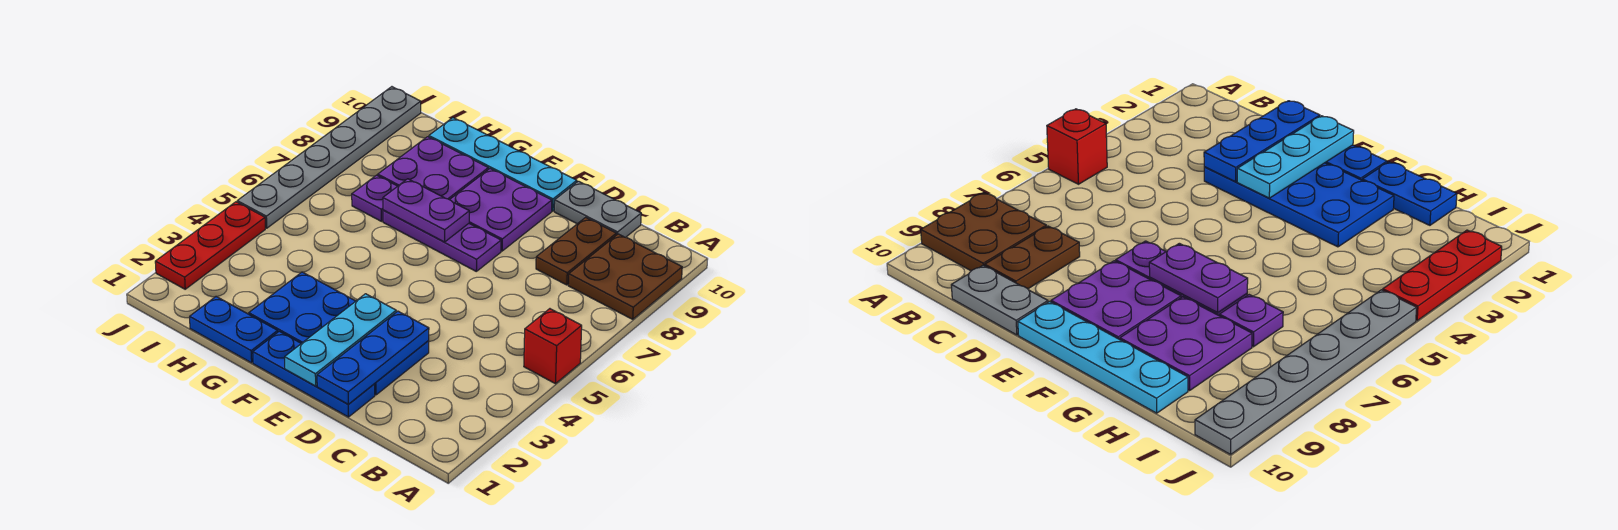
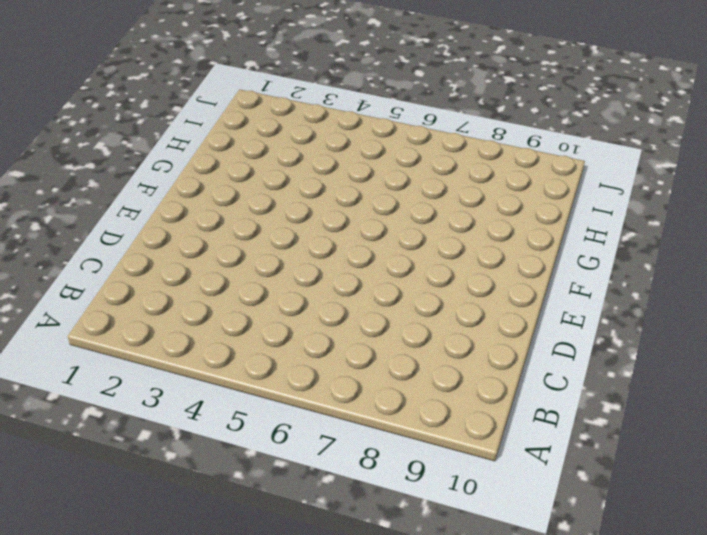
none -> red brick A5 level 1
none -> brown plate A8:B9 level 1
none -> brown plate C8:C9 level 1

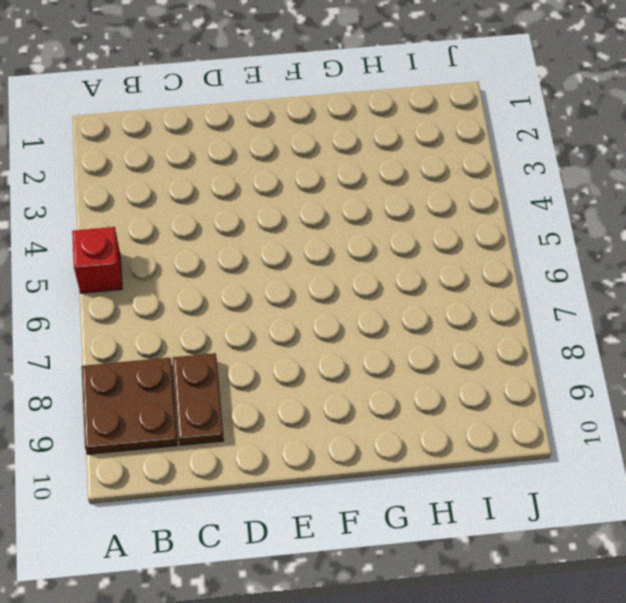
none -> grey plate C10:D10 level 1
none -> blue plate D1:F1 level 1
none -> blue plate D2:G3 level 1

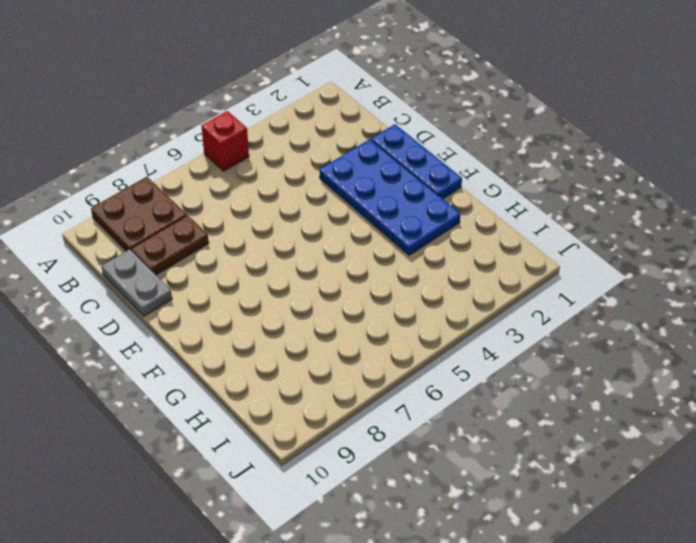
none -> purple plate E7:G7 level 1
none -> purple plate E8:F9 level 1
none -> cyan plate E10:H10 level 1

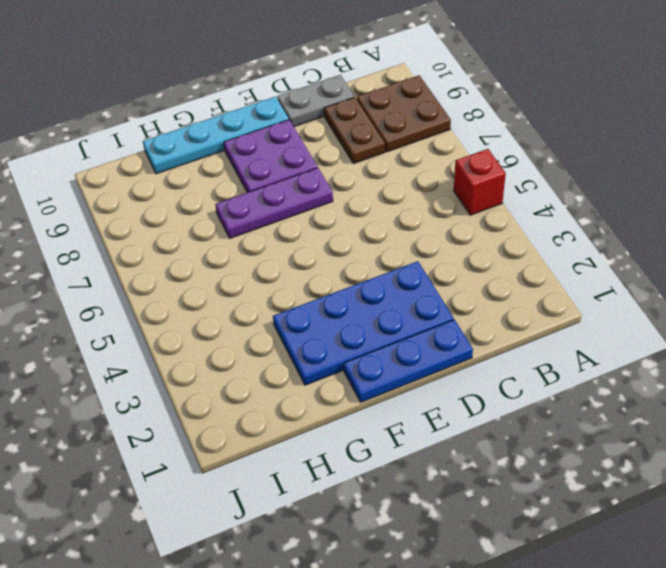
none -> blue plate G1:H1 level 1
none -> purple plate G8:H9 level 1
none -> purple plate H7 level 1

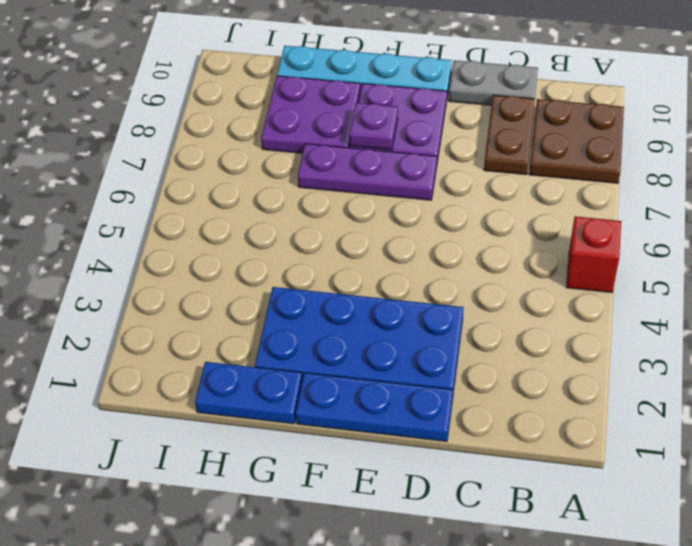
purple plate F8 level 2 -> purple plate H7 level 1
none -> red plate J2:J4 level 1
none -> grey plate J5:J10 level 1
none -> blue plate D1:D3 level 2

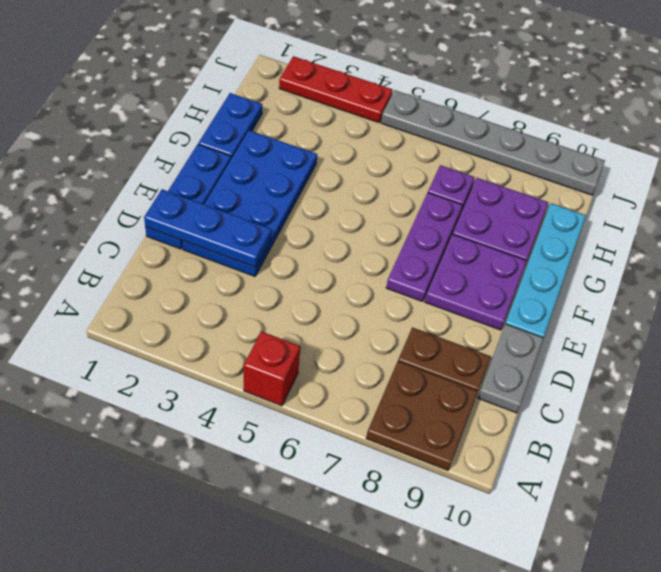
none -> cyan plate E1:E3 level 2
none -> purple plate F7:G7 level 2

